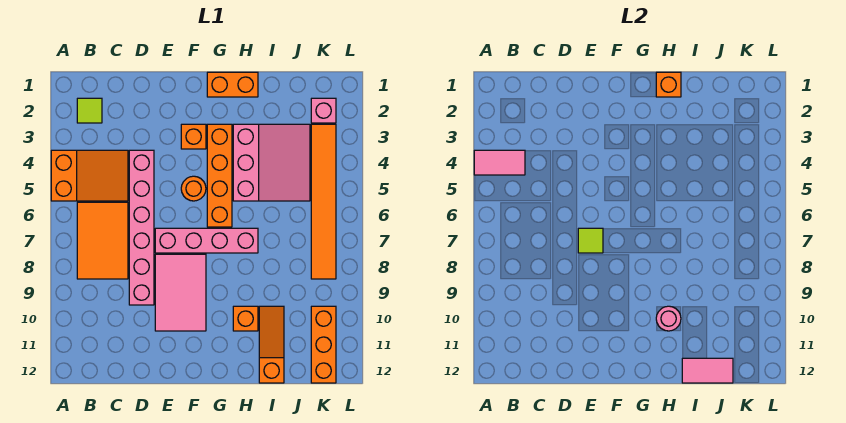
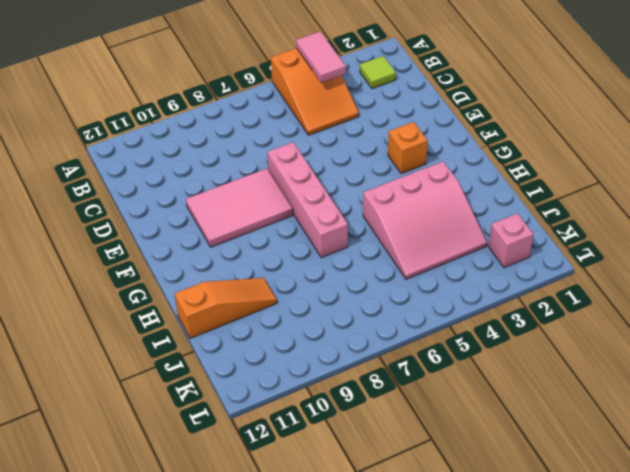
none -> orange tile B6:C8 level 1
none -> pink brick D4:D9 level 1
none -> orange round brick F5 level 1

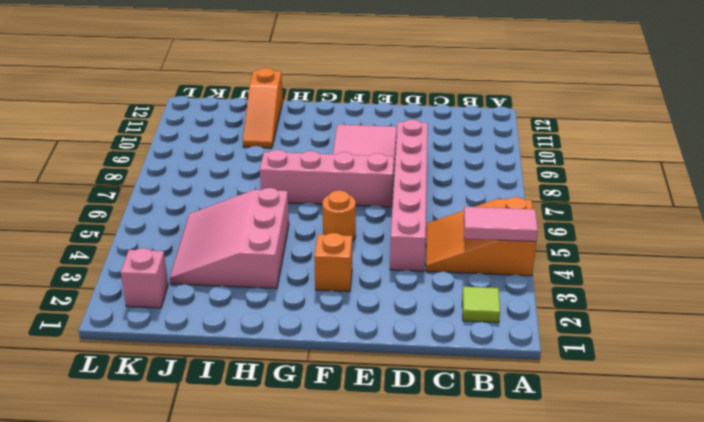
none -> orange tile B6:C8 level 1
none -> orange brick G1:H1 level 1
none -> orange brick G3:G6 level 1

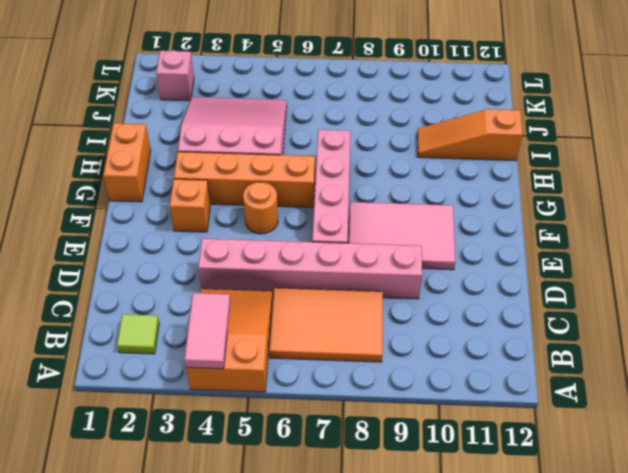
none -> orange brick H10 level 1
none -> orange tile K3:K8 level 1
none -> orange brick K10:K12 level 1

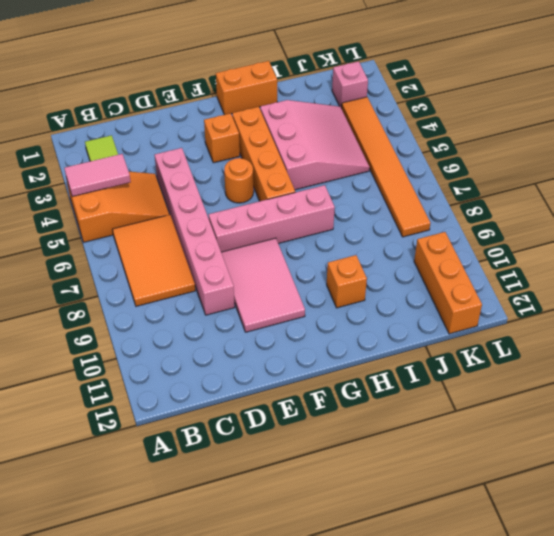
none -> orange slope I10:I12 level 1 top 12
none -> lime tile E7 level 2
none -> orange brick H1 level 2

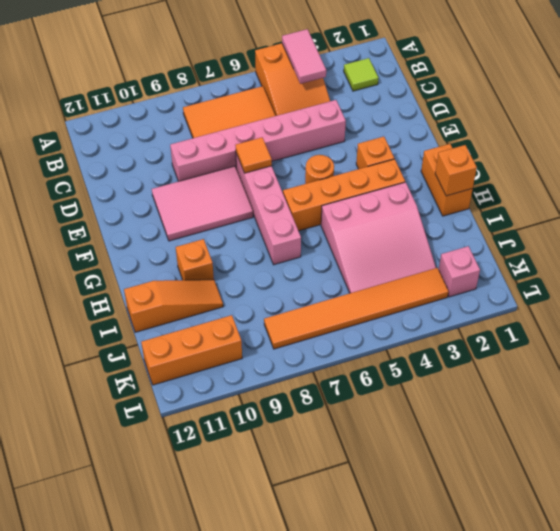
orange tile E7 level 2 -> lime tile E7 level 2
none -> pink round brick H10 level 2
none -> pink tile I12:J12 level 2

